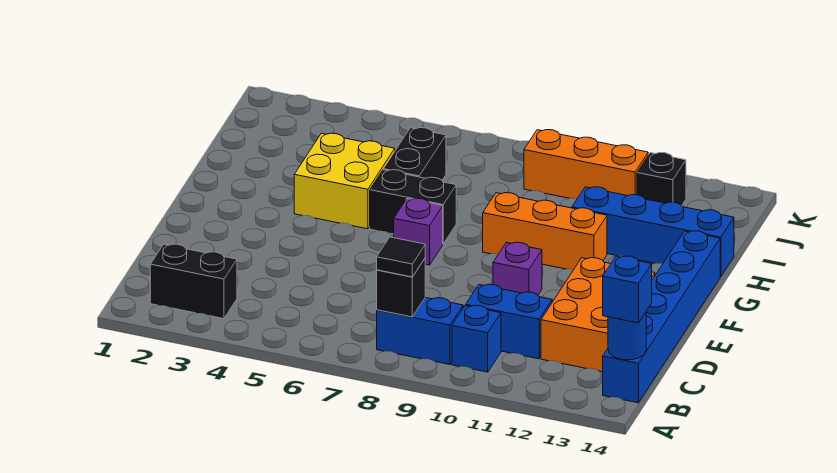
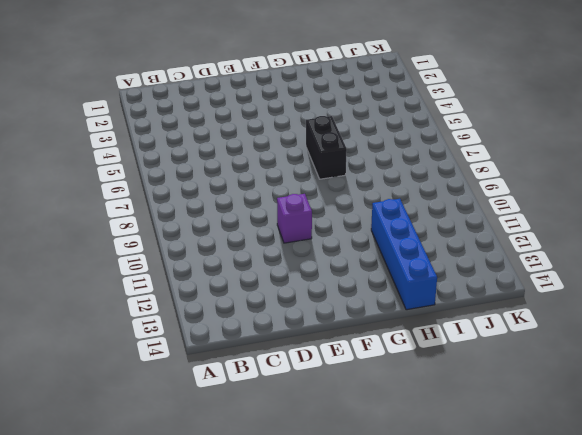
none -> black brick B2:B3 level 1
none -> blue brick B8:B9 level 1
none -> blue brick B10 level 1

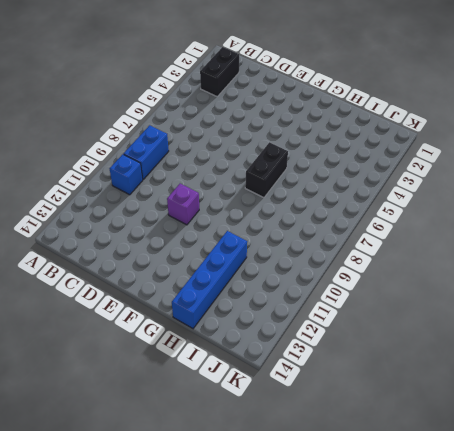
none -> blue brick B14:G14 level 1
none -> blue brick C10:C11 level 1
none -> orange brick C12:E13 level 1

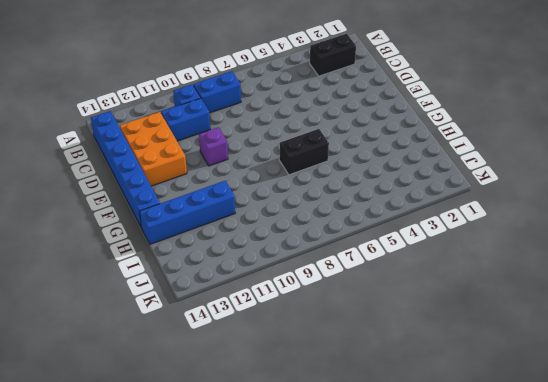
none -> purple brick F7 level 1
none -> yellow brick G4:H5 level 1
none -> orange brick G9:G11 level 1

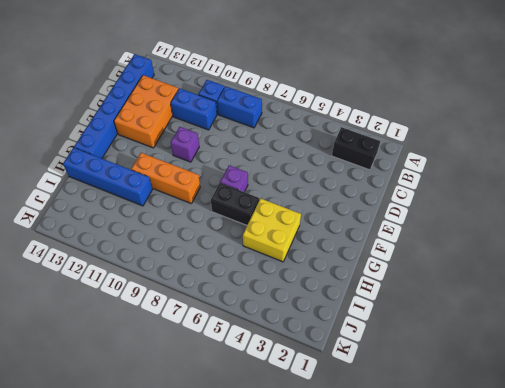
none -> black brick H6:I6 level 1
none -> orange brick J9:J11 level 1
none -> black brick J12 level 1

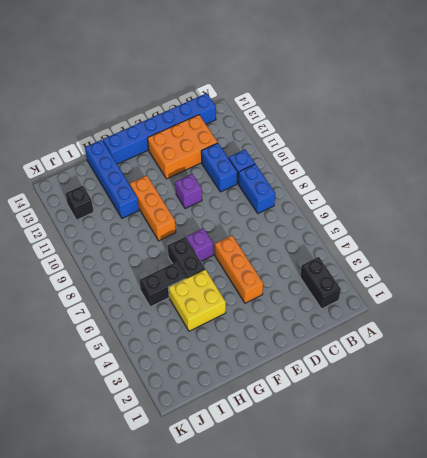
orange brick E4:E6 level 1 -> orange brick J9:J11 level 1
none -> black brick B8 level 2
none -> blue round brick B14 level 2
none -> black tile B8 level 3

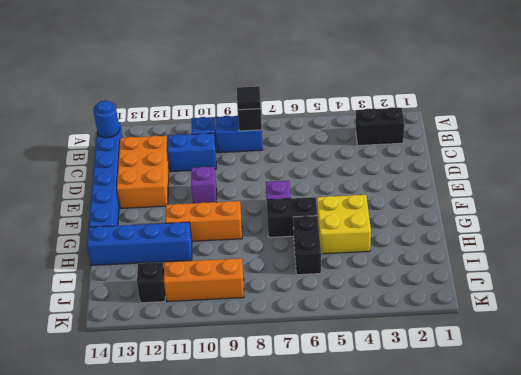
none -> blue brick B14 level 3

